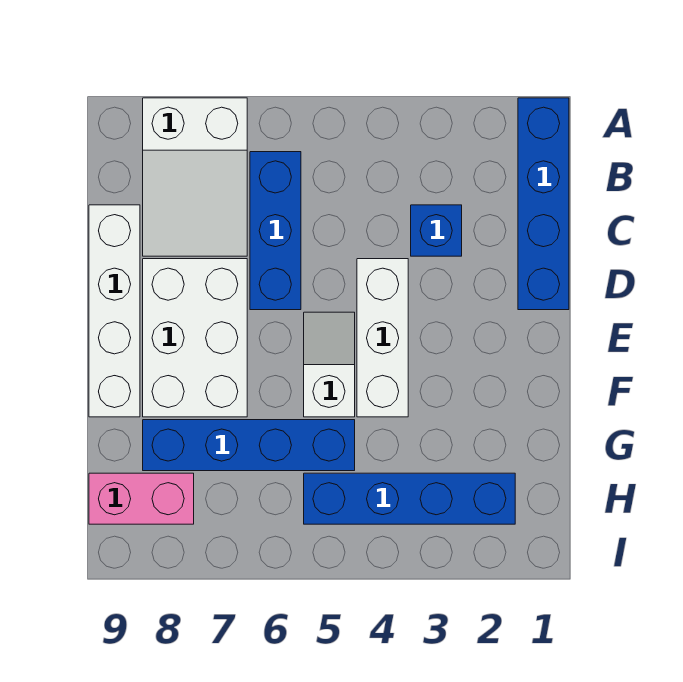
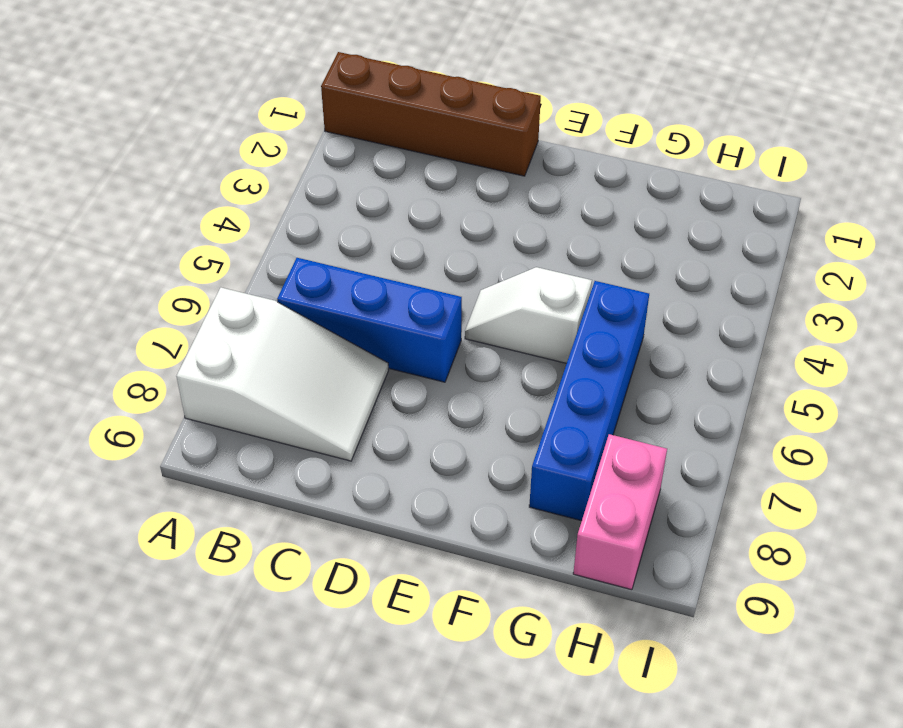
brown brick A1:D1 level 1 -> blue brick A1:D1 level 1
none -> blue brick C3 level 1
none -> white brick C9:F9 level 1

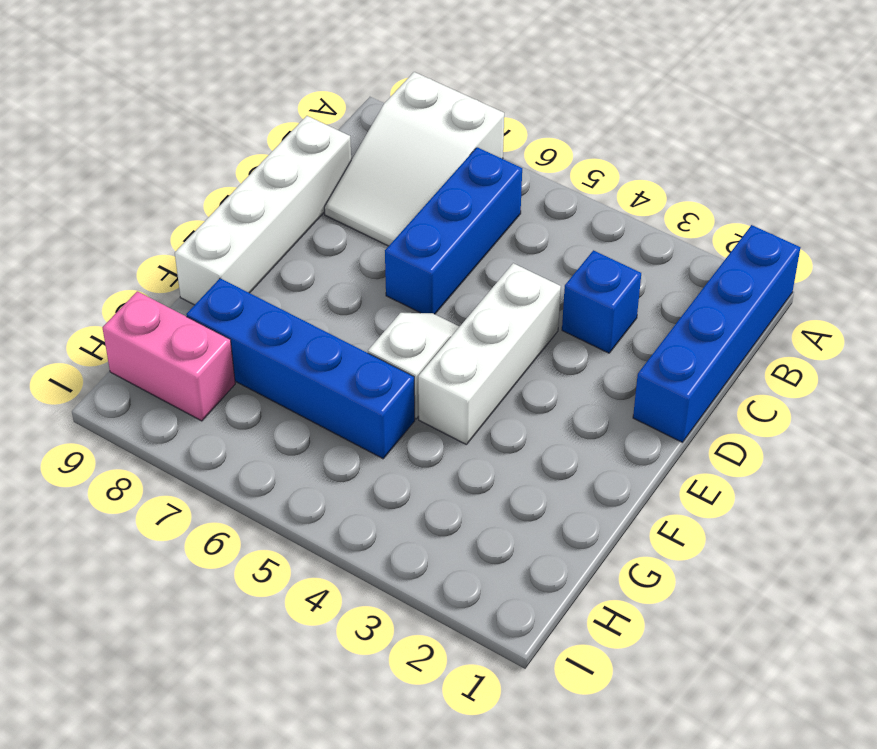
none -> white brick D7:F8 level 1
none -> blue brick H2:H5 level 1

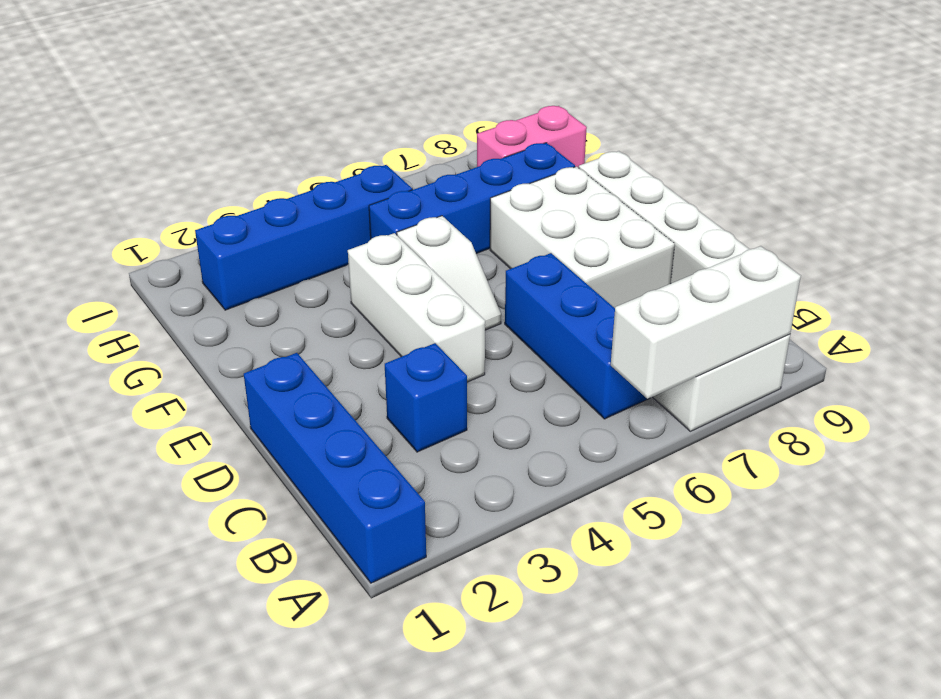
white brick A6:A8 level 2 -> none

